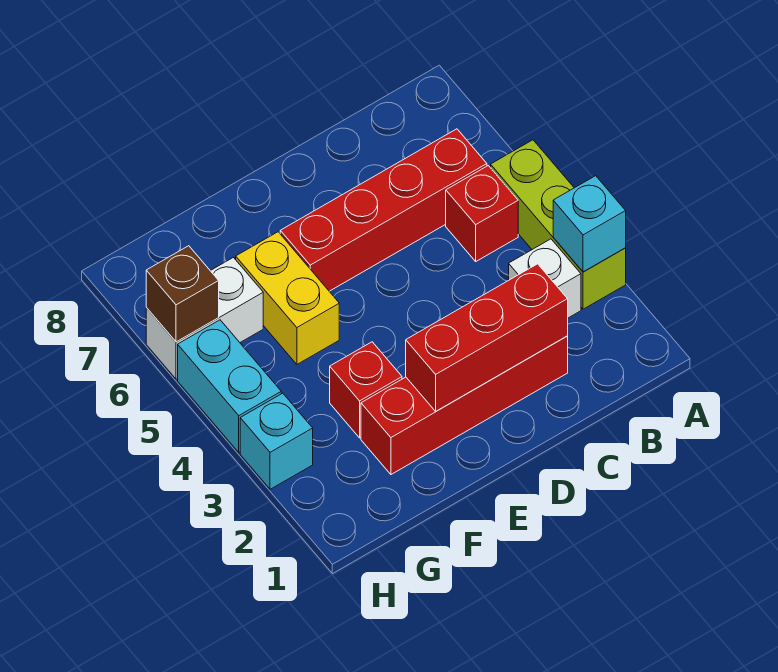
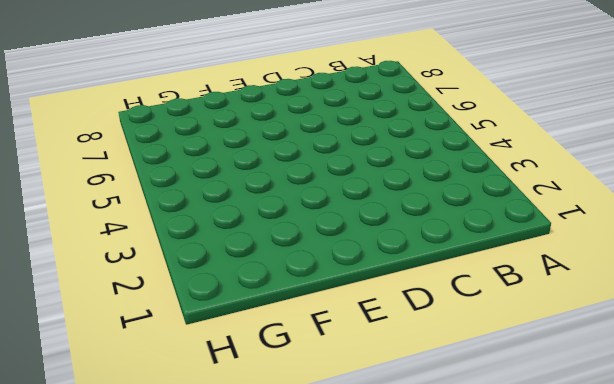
none -> lime brick A3:A5 level 1
none -> white brick B3 level 1
none -> red brick B5 level 1

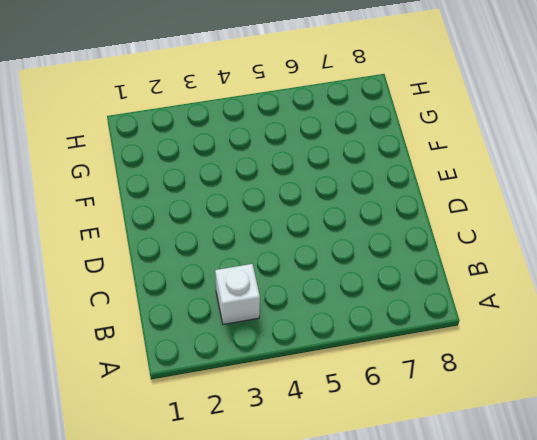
none -> lime brick A3:A5 level 1
none -> red brick B5 level 1
none -> red brick B6:E6 level 1

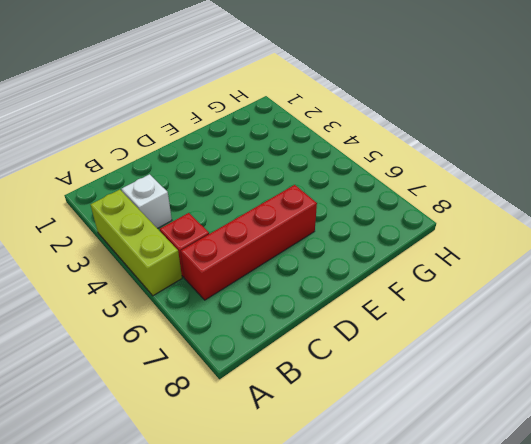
none -> red brick C2:F2 level 1
none -> red brick F3 level 1
none -> yellow brick F5:F6 level 1

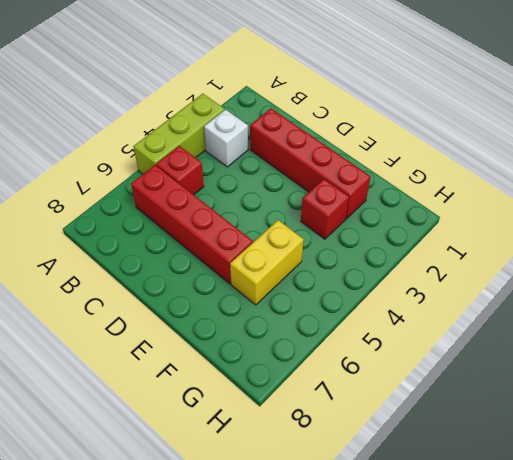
none -> white brick G6:H6 level 1
none -> cyan brick H3 level 1
none -> cyan brick H4:H5 level 1

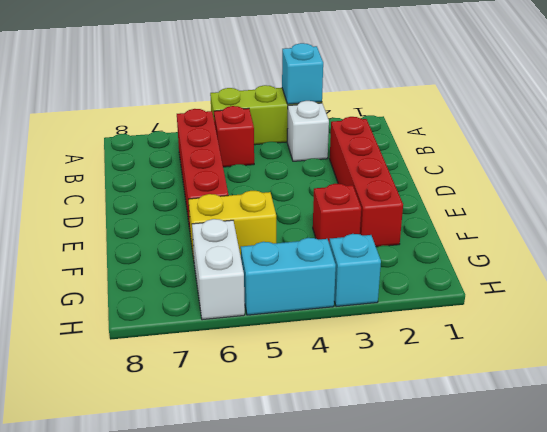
none -> red brick C2:E2 level 2
none -> brown brick H6 level 2

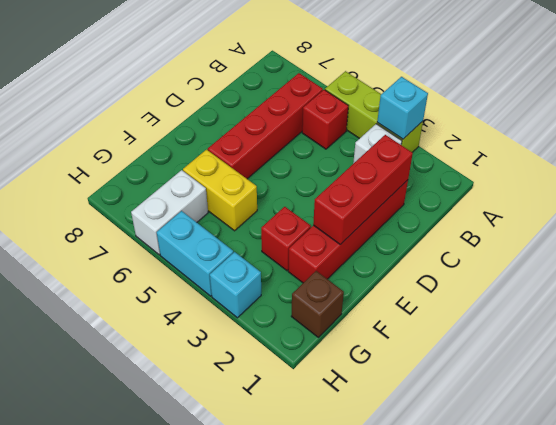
brown brick G1 level 1 -> brown brick H6 level 2

